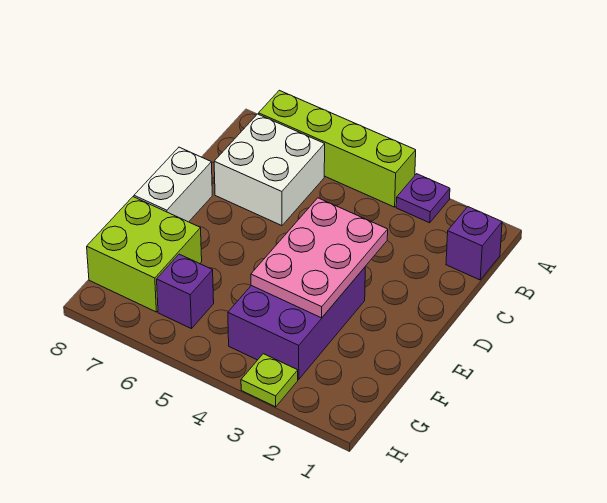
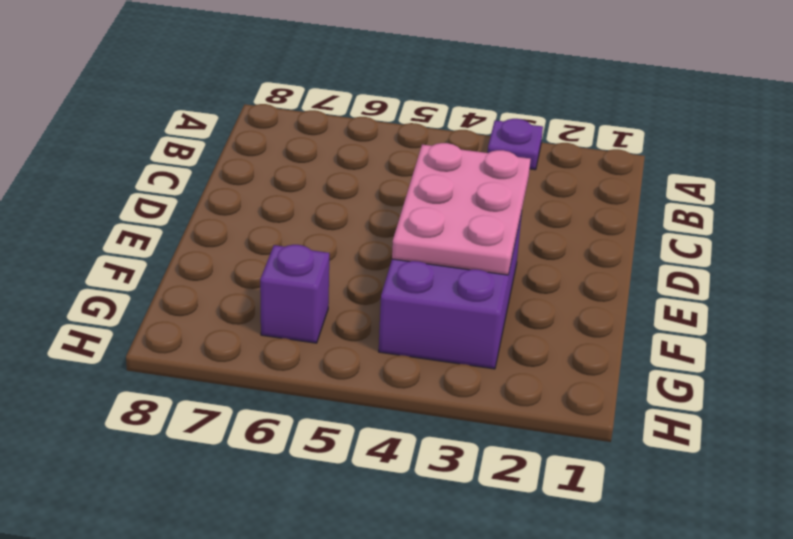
none -> lime brick A4:A7 level 1
none -> purple brick B1 level 1

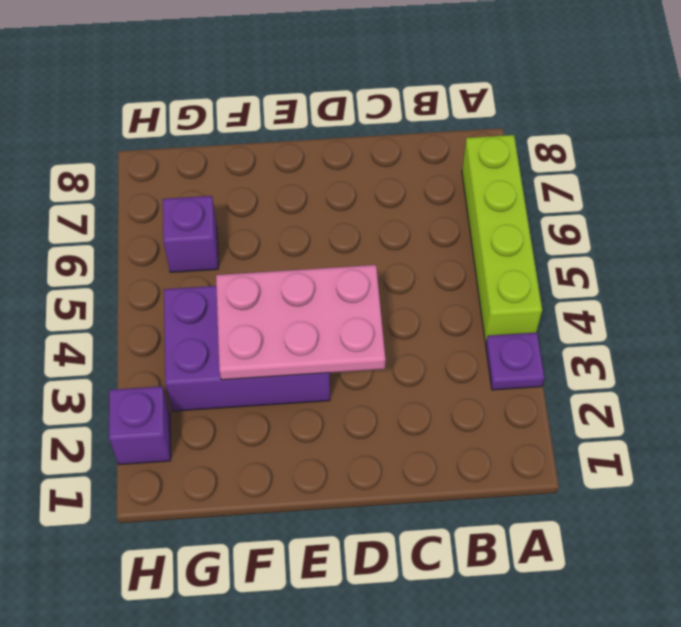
purple brick H2 level 1 -> purple brick B1 level 1
none -> white brick B6:C7 level 1
none -> white brick D8:E8 level 1

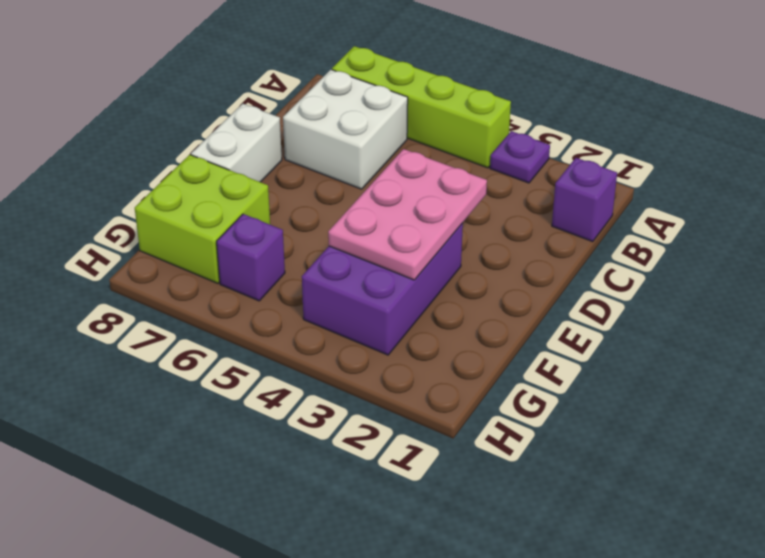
none -> lime plate H3 level 1

